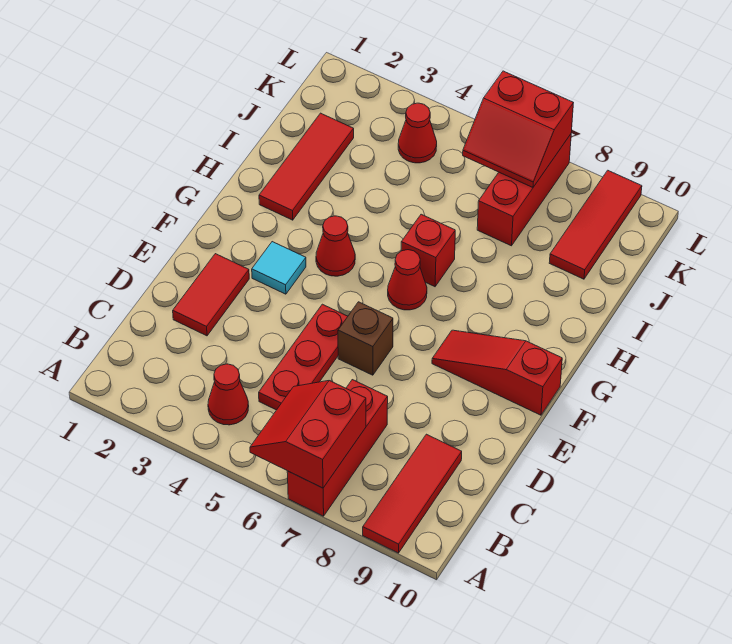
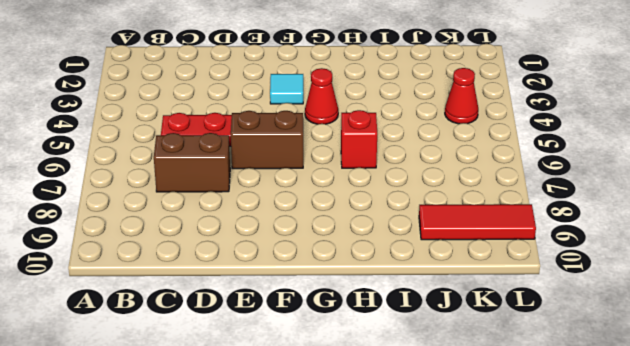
brown brick C7:D7 level 1 -> red brick A7:C7 level 1
brown brick E6:F6 level 1 -> brown brick E6 level 1
none -> red tile A9:C9 level 1
none -> red cone B4 level 1
none -> red tile D2:E2 level 1

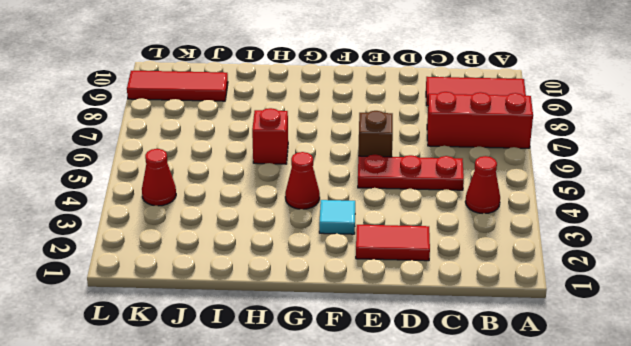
none -> red slope F8:F10 level 1 top 10
none -> red cone G6 level 1
none -> red tile H2:J2 level 1

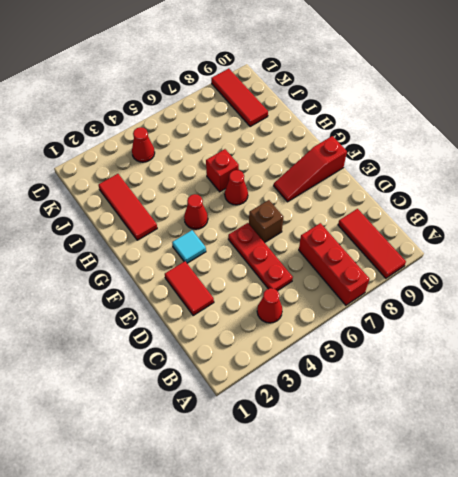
none -> red brick J7:L7 level 1
none -> red slope A6:B7 level 2 top 7
none -> red slope K6:L7 level 2 top L

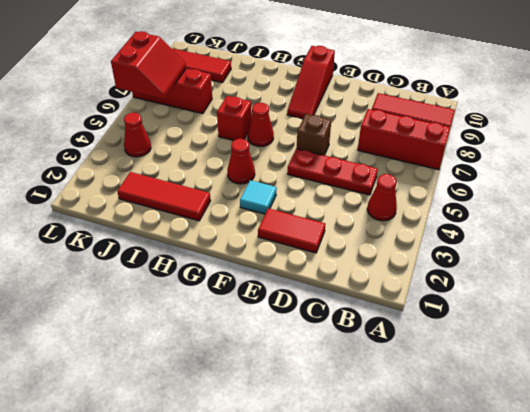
none -> red slope A6:B7 level 2 top 7

